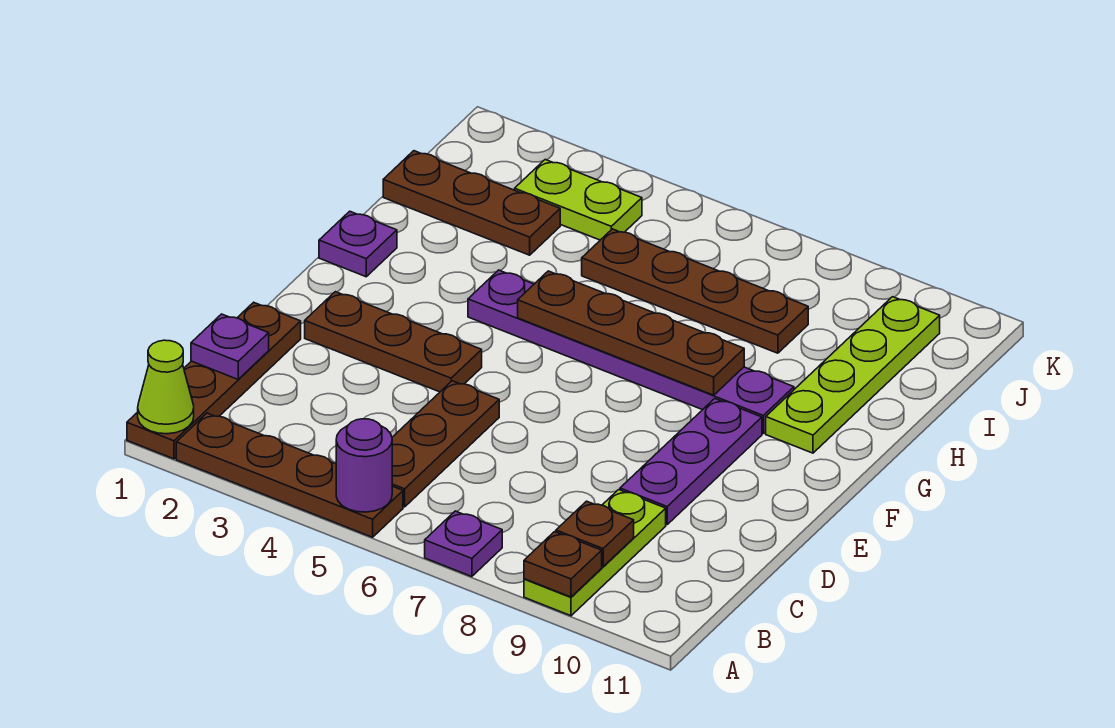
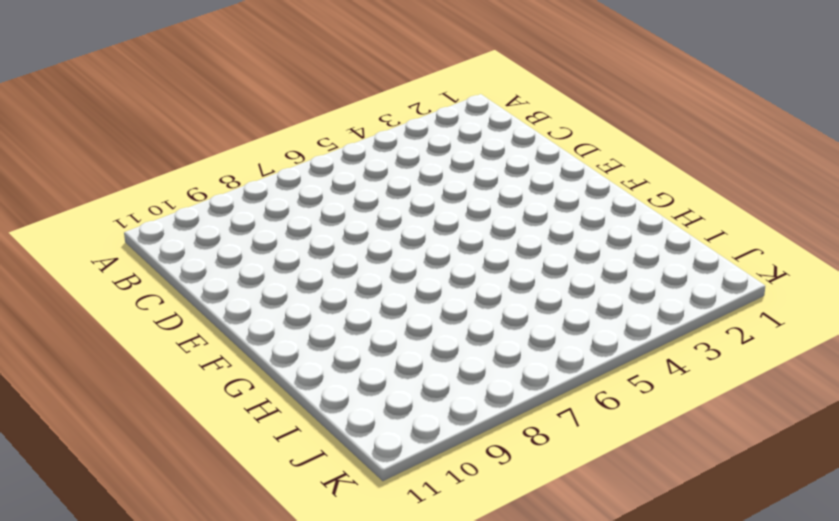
none -> brown plate A1:D1 level 1
none -> brown plate A2:A5 level 1
none -> purple plate A7 level 1

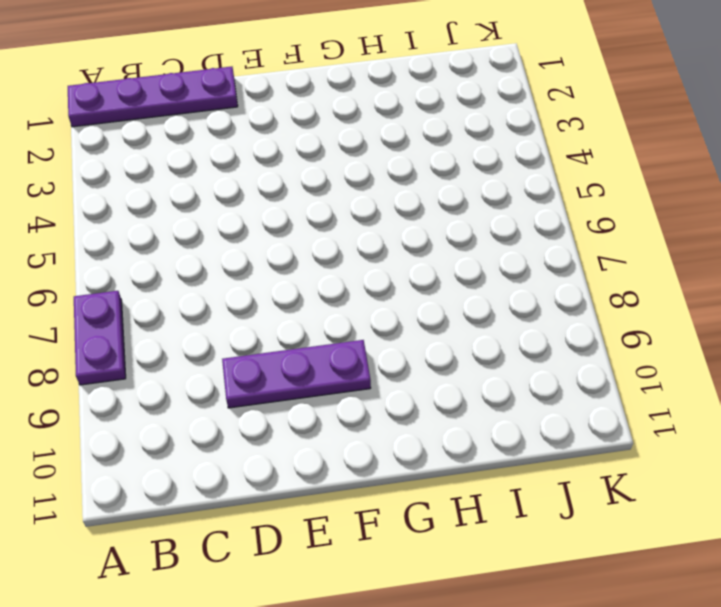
purple plate A1:D1 level 1 -> brown plate A1:D1 level 1
purple plate A7:A8 level 1 -> purple plate A7 level 1
none -> brown plate A2:A5 level 1
none -> lime plate A9:C9 level 1
none -> brown plate B5:D5 level 1

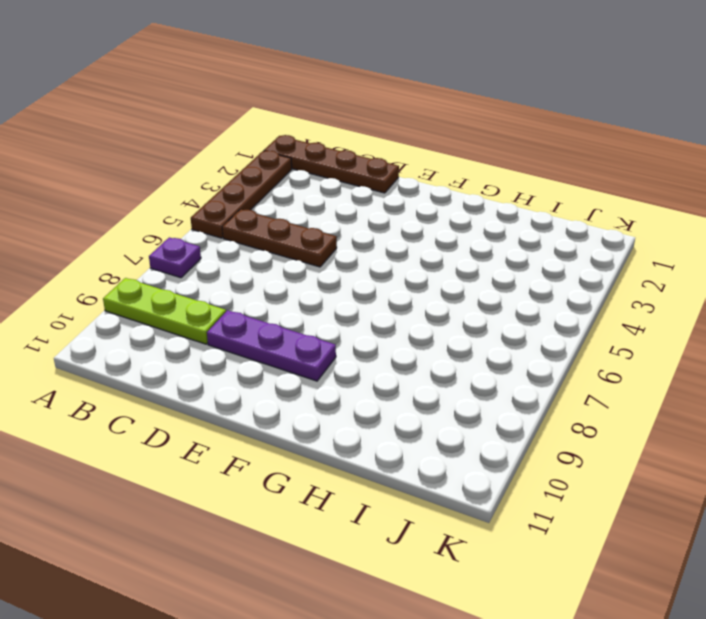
none -> brown plate E2:E4 level 1
none -> purple plate G1 level 1
none -> purple plate G4:G9 level 1

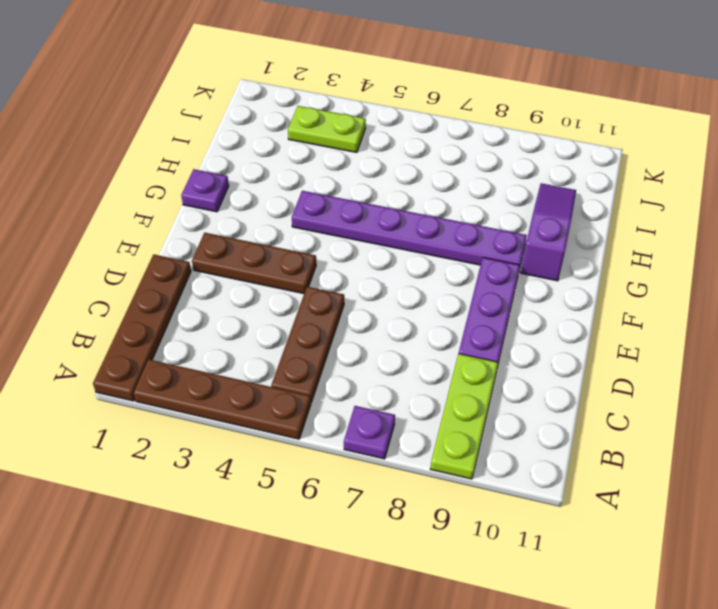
purple slope G10:I10 level 1 top G -> lime plate G10:J10 level 1
none -> brown plate I1:I3 level 1
none -> brown plate I5:I8 level 1
none -> lime cone A1 level 2

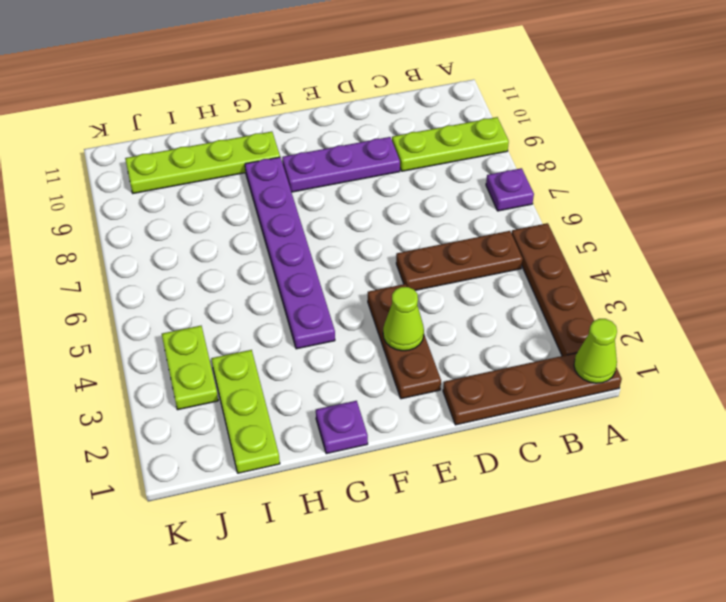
lime cone E3 level 2 -> none
lime plate I1:I3 level 1 -> brown plate I1:I3 level 1
none -> brown plate I5:I8 level 1
none -> purple round brick A5 level 2
none -> brown plate A9 level 2

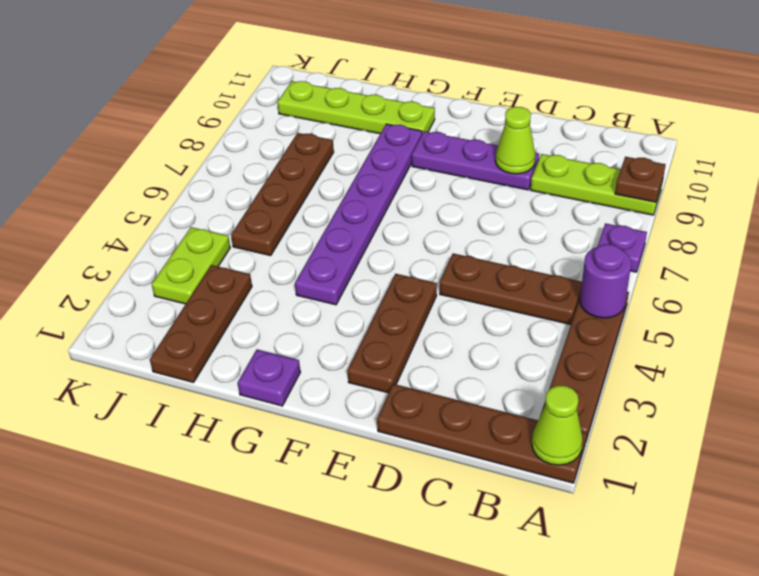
lime cone D9 level 2 -> none
none -> brown plate B9 level 2
none -> purple plate C1 level 2
none -> brown plate G5:G8 level 2

